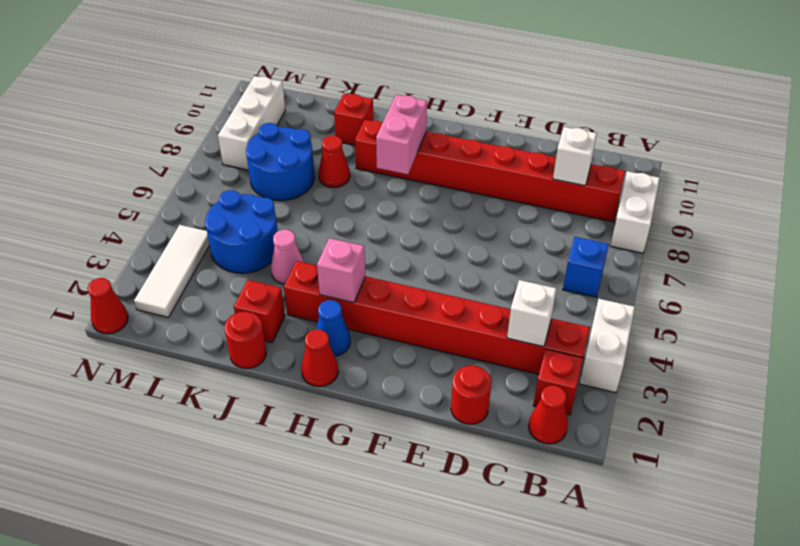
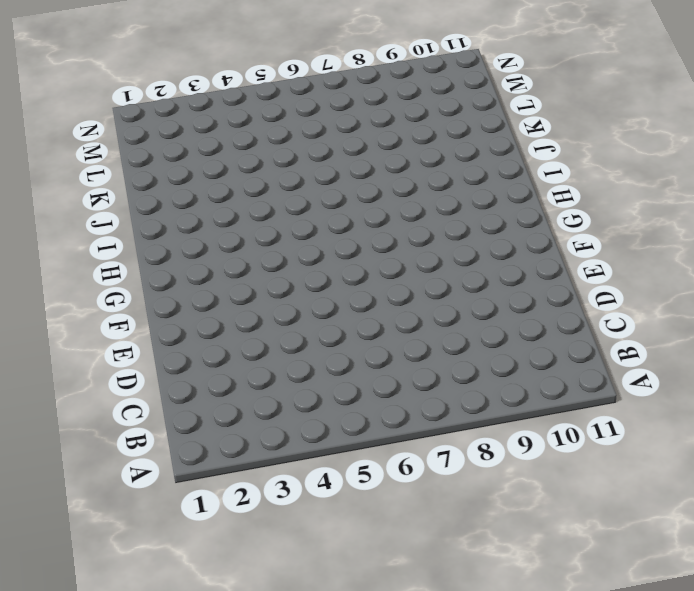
none -> white brick A3:A4 level 1
none -> white brick A8:A9 level 1
none -> red cone B1 level 1

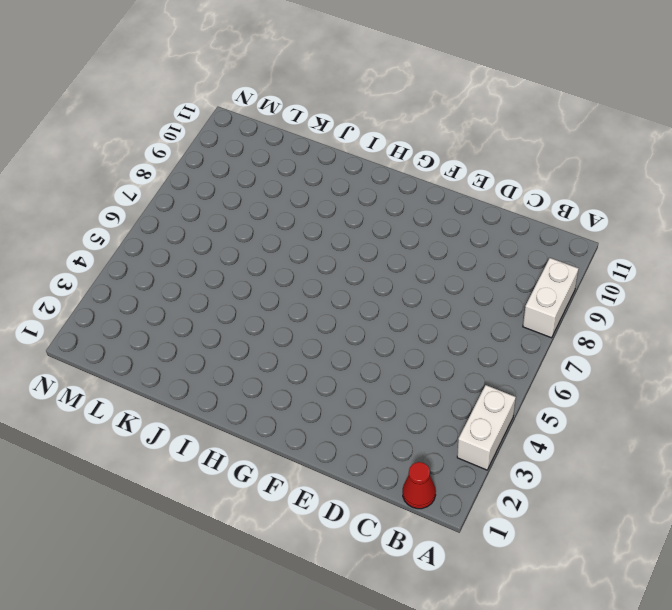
none -> red brick B2 level 1
none -> red brick B3:I3 level 1
none -> blue brick B6 level 1

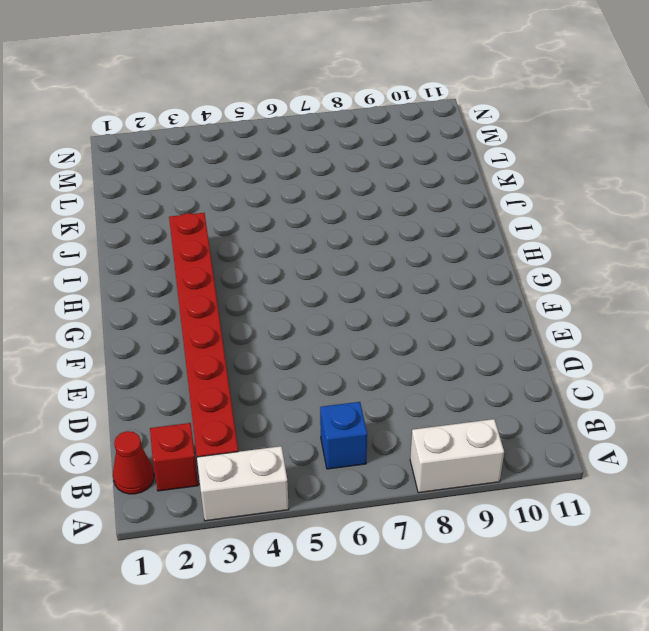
none -> red brick B9:I9 level 1
none -> red round brick D1 level 1
none -> red cone H1 level 1

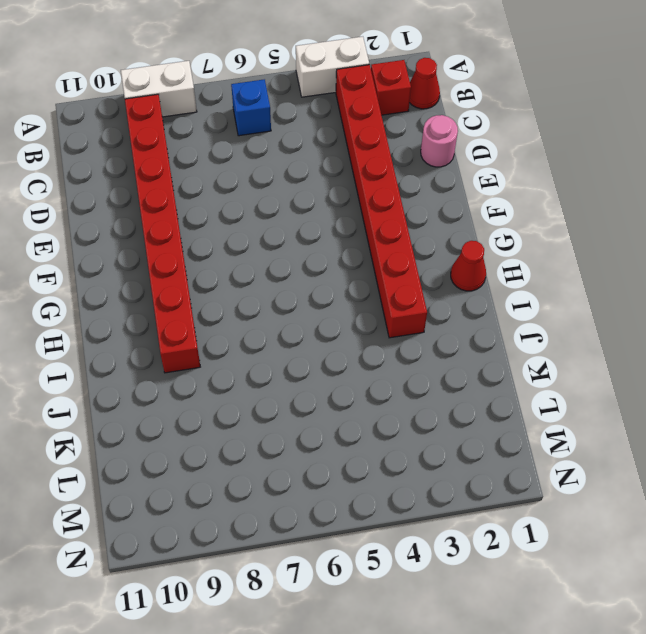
pink round brick D1 level 1 -> red round brick D1 level 1
none -> blue cone H2 level 1
none -> red round brick J1 level 1
none -> red brick J2 level 1

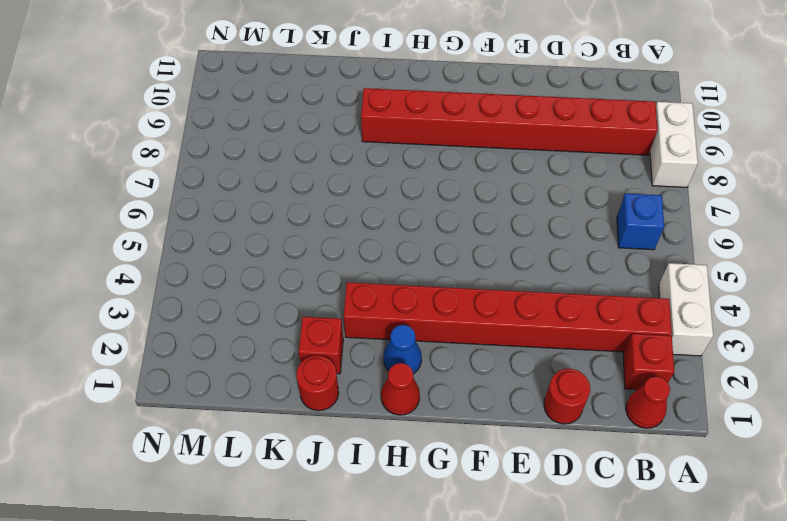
none -> pink cone J4 level 1
none -> red cone J8 level 1
none -> red brick J10 level 1

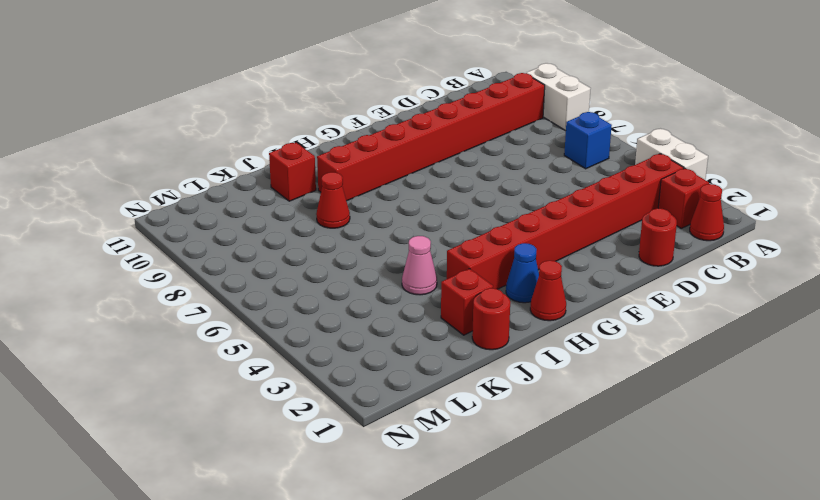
none -> blue round brick K4:L5 level 1
none -> blue round brick K7:L8 level 1
none -> white tile M2:M4 level 1

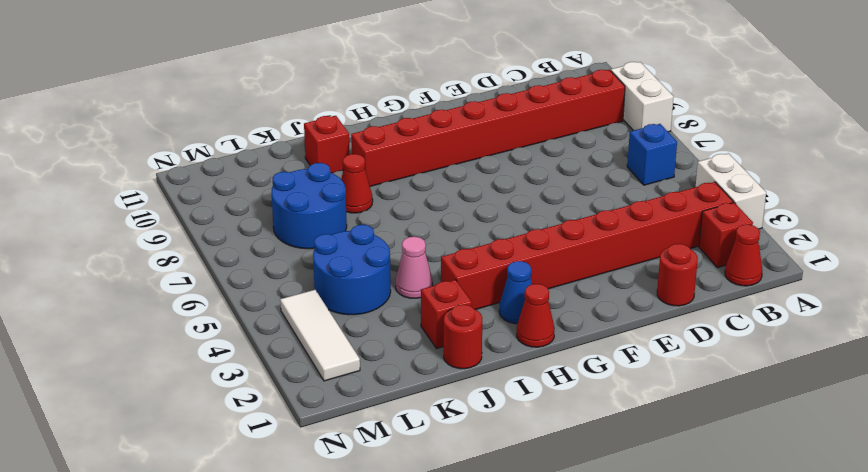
none -> white brick M8:M10 level 1
none -> red cone N1 level 1
none -> white brick C3 level 2

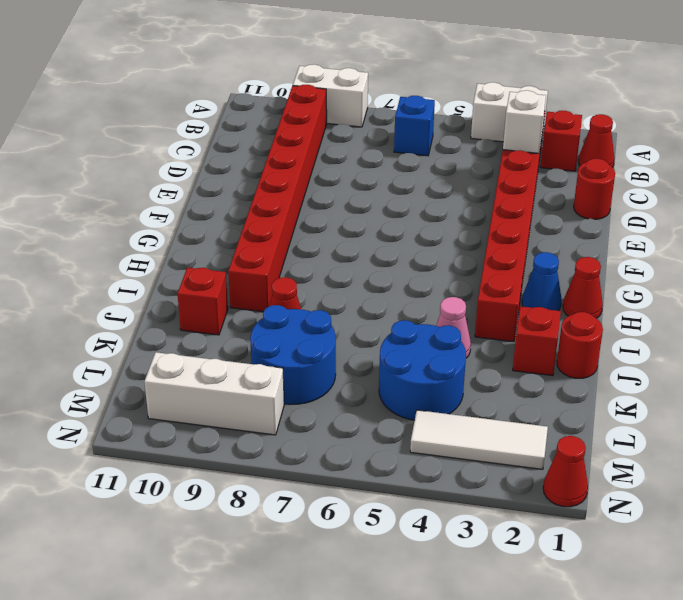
none -> white brick C9 level 2
none -> pink brick H3 level 2
none -> pink brick H8:H9 level 2

